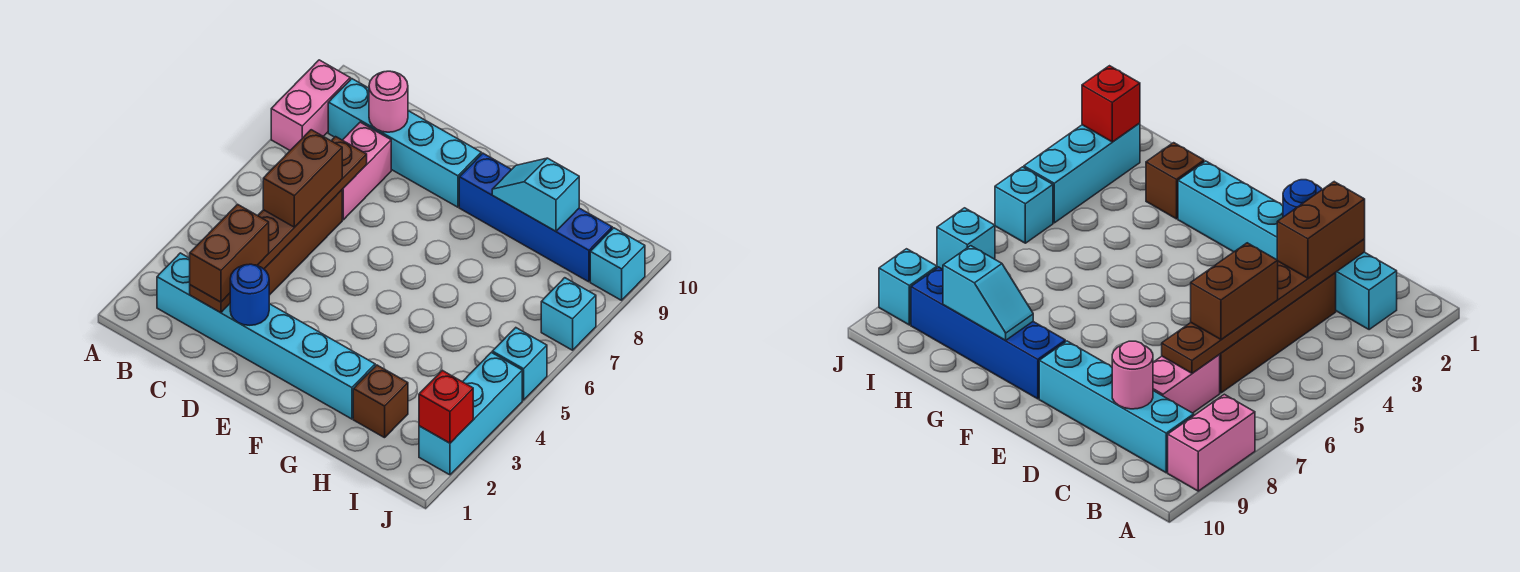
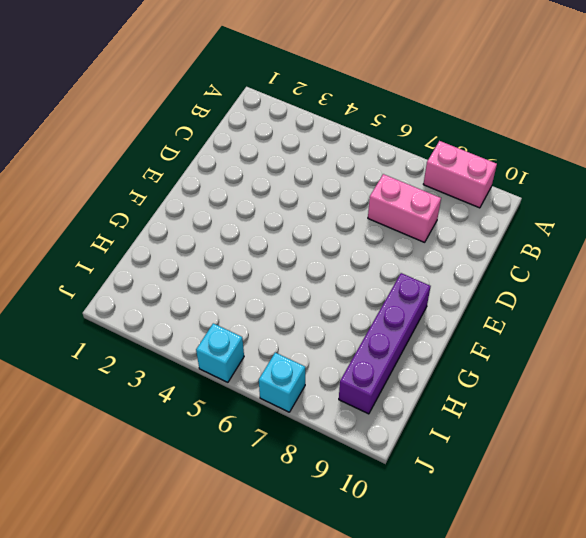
purple brick F9:I9 level 1 -> blue brick F9:I9 level 1
none -> cyan brick B2:G2 level 1
none -> cyan brick B9:E9 level 1
none -> brown brick C3:C6 level 1

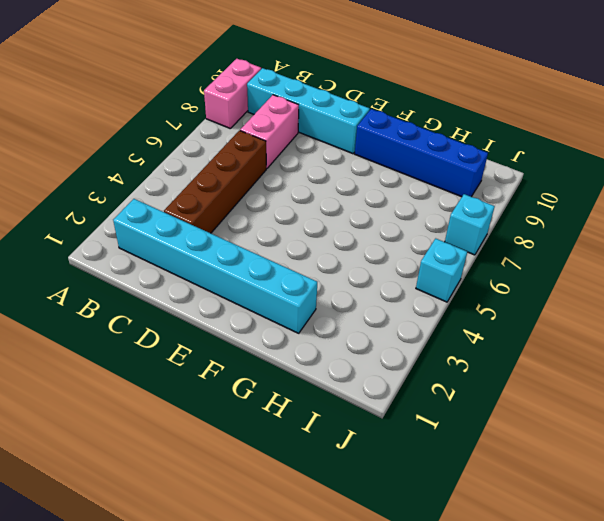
none -> brown brick H2 level 1
none -> cyan brick J2:J4 level 1
none -> cyan brick J9 level 1

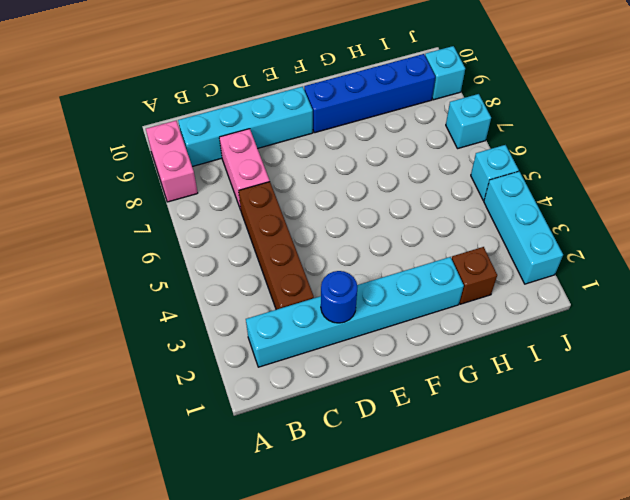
none -> brown plate C2:C7 level 2
none -> pink round brick C9 level 2
none -> cyan slope G9:H9 level 2 top H

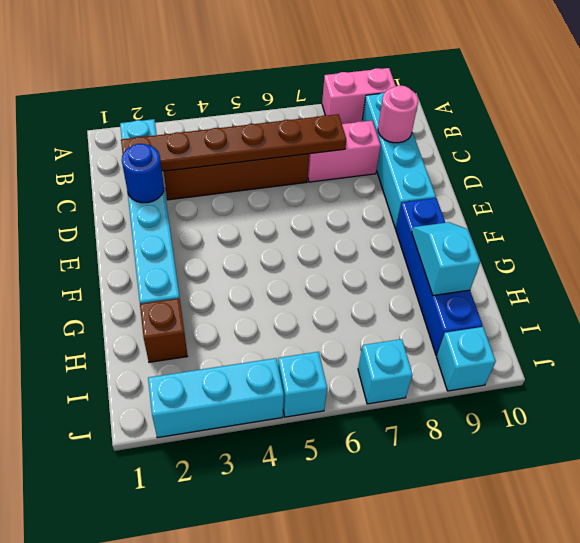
none -> red brick J2 level 2
none -> brown brick C2:C3 level 3
none -> brown brick C5:C6 level 3

